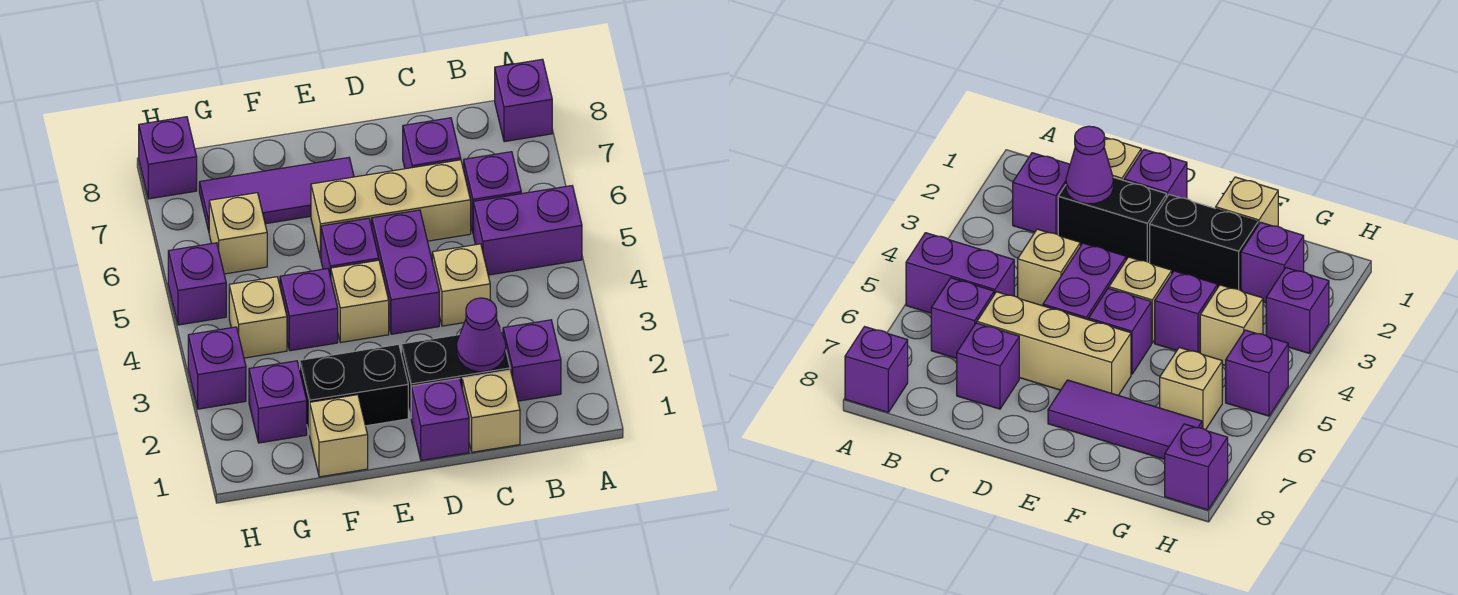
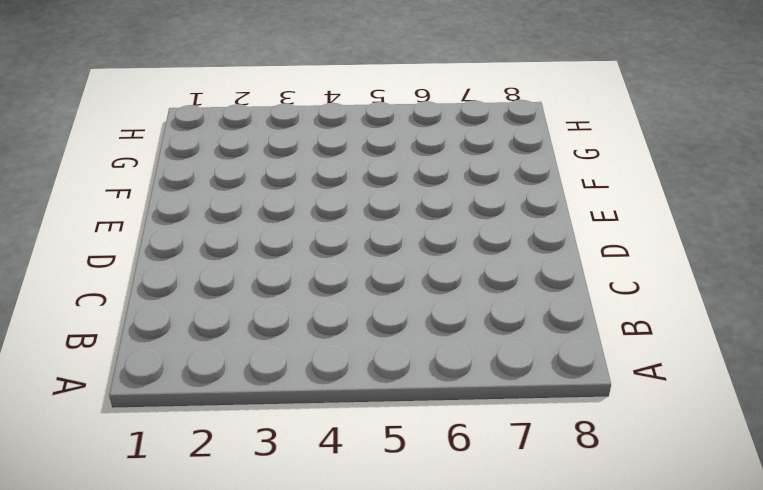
none -> purple brick A5:B5 level 1
none -> purple brick A8 level 1
none -> purple brick B2 level 1

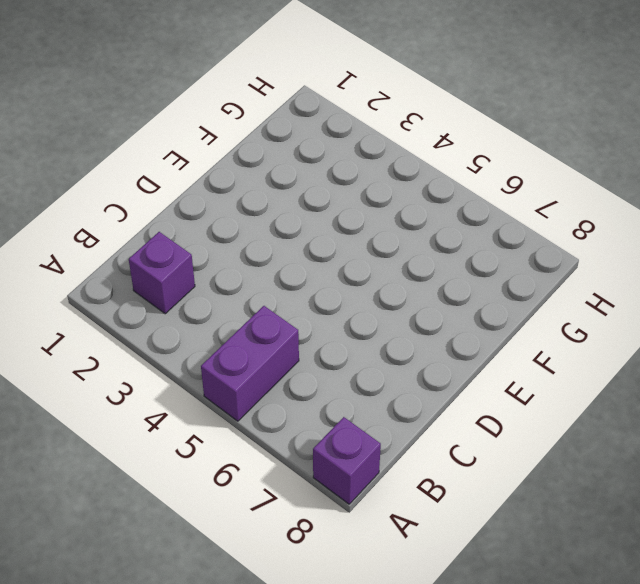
none -> purple brick B6 level 1
none -> tan brick C1 level 1
none -> black brick C2:D2 level 1

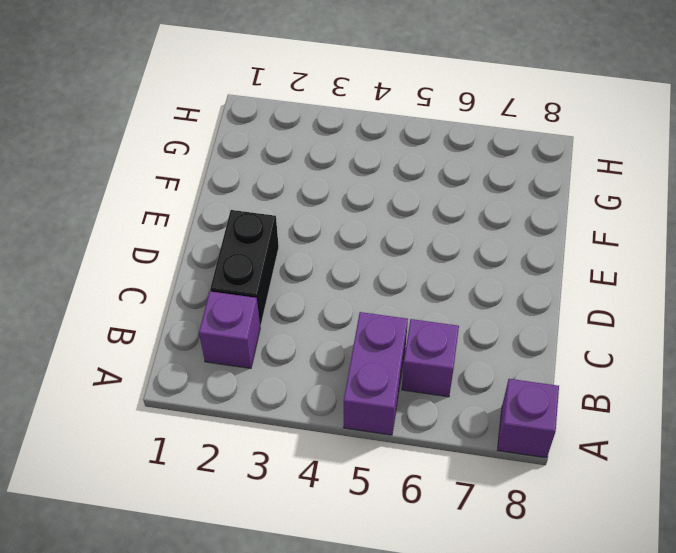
none -> tan brick C1 level 1
none -> tan brick C4 level 1
none -> tan brick C6:E6 level 1

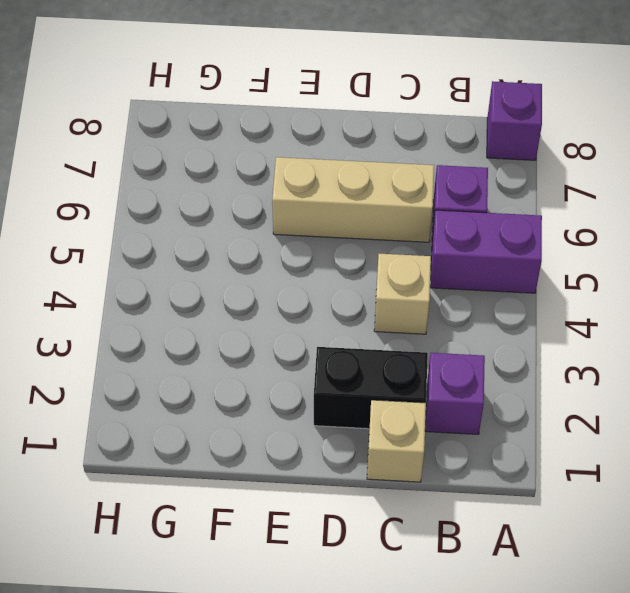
none -> purple brick C7 level 1
none -> purple brick D1 level 1
none -> purple brick D4:D5 level 1

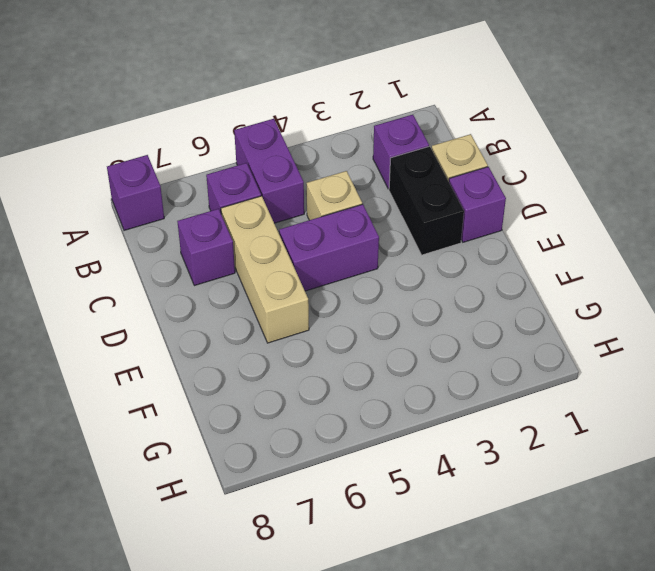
none -> black brick E2:F2 level 1
none -> tan brick E4 level 1
none -> purple brick E5 level 1

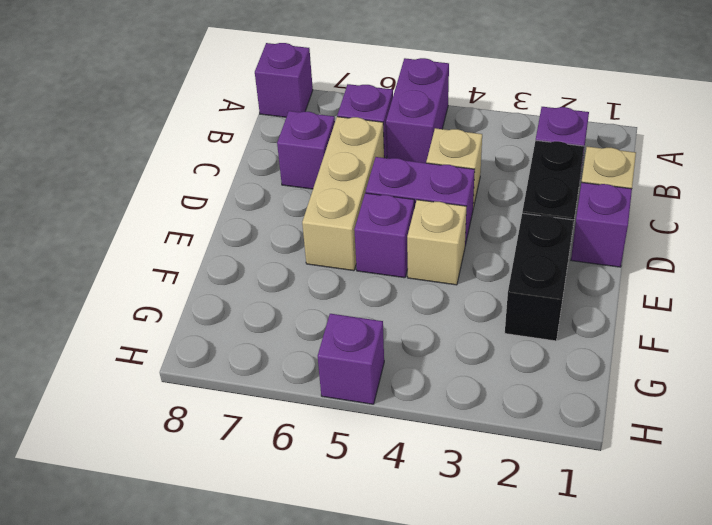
none -> purple tile E7:G7 level 1
none -> tan brick F1 level 1
none -> purple brick F4 level 1

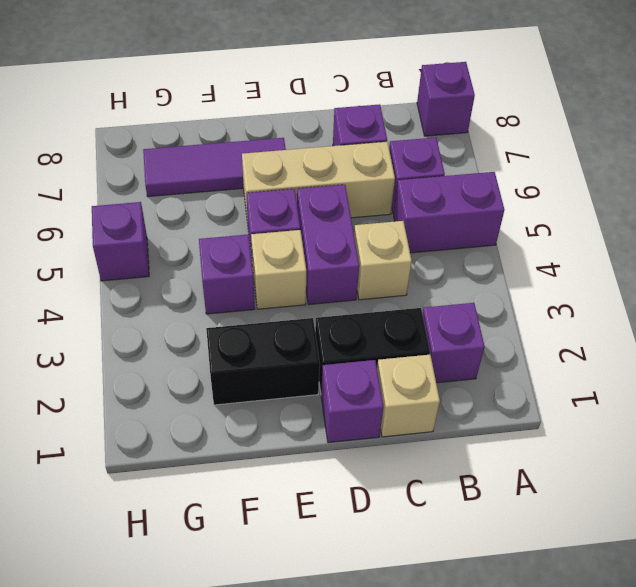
none -> tan brick F1 level 1
none -> purple brick G2 level 1
none -> tan brick G4 level 1

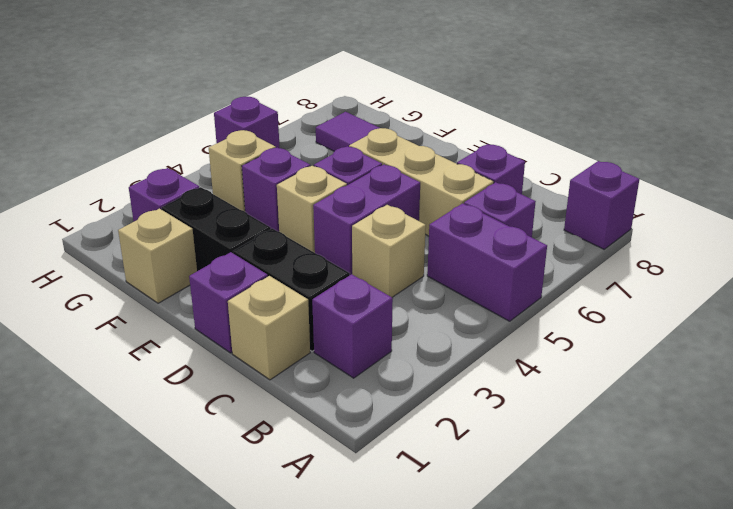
none -> tan brick G6 level 1
none -> purple brick H3 level 1
none -> purple brick H8 level 1

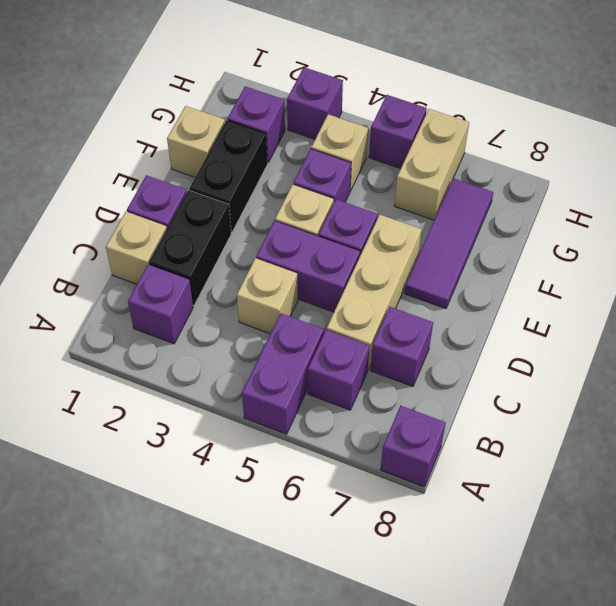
tan brick G6:H6 level 1 -> tan brick G6 level 1
none -> purple brick H8 level 1
none -> purple cone C2 level 2

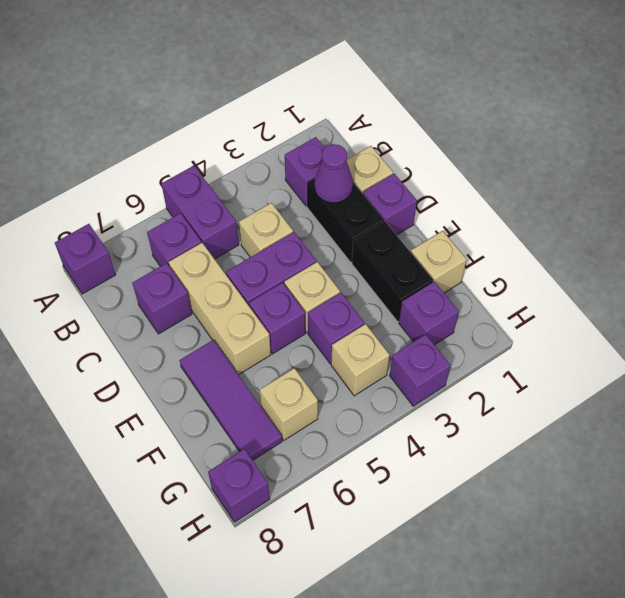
none -> purple brick H5 level 1

